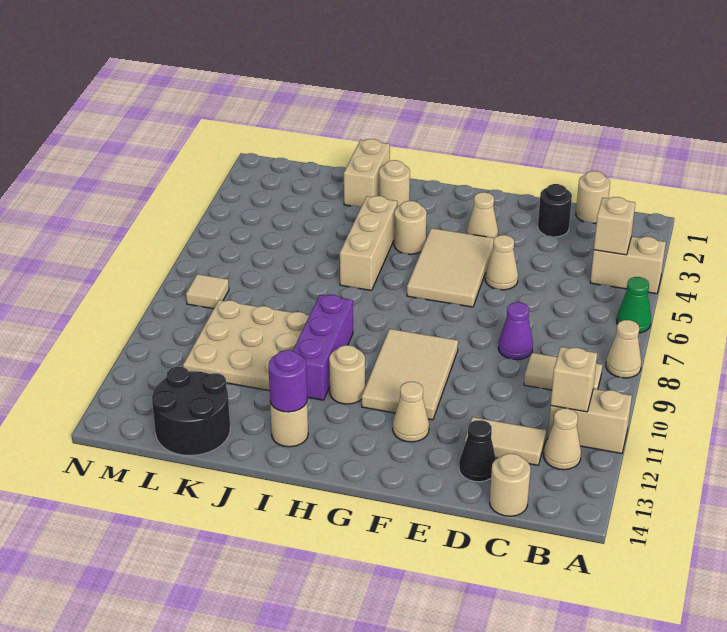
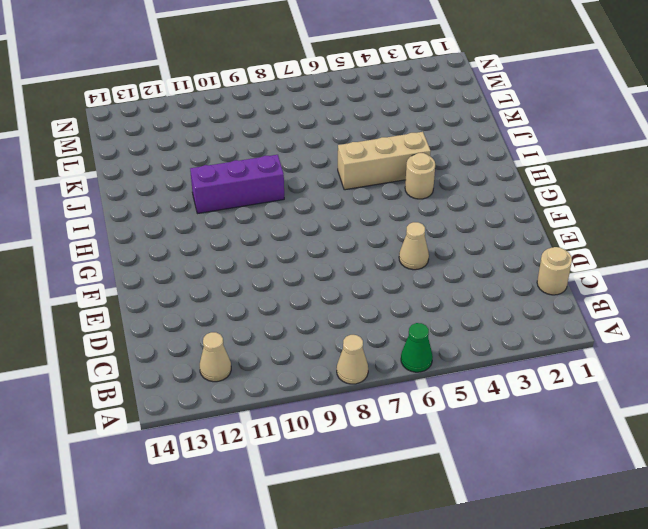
none -> tan brick A4:B4 level 1
none -> tan brick A11:B11 level 1
none -> tan tile B9:C9 level 1
none -> tan tile C12:D12 level 1

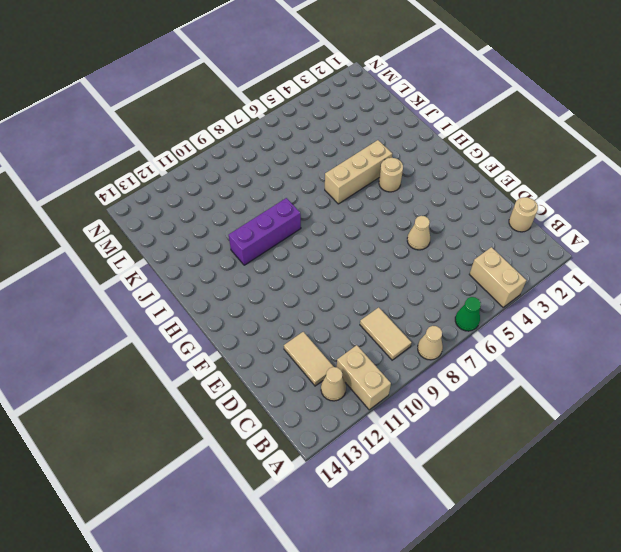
none -> tan round brick C14 level 1
none -> black round brick D2 level 1
none -> purple cone D8 level 1
none -> black cone D13 level 1

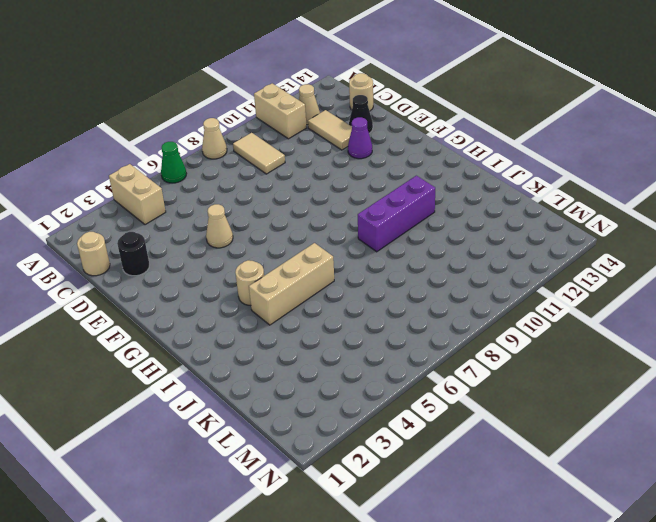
purple cone E12 level 1 -> purple cone D8 level 1
none -> tan cone F3 level 1
none -> tan tile F4:G6 level 1
none -> tan tile F9:G11 level 1
none -> tan cone F12 level 1

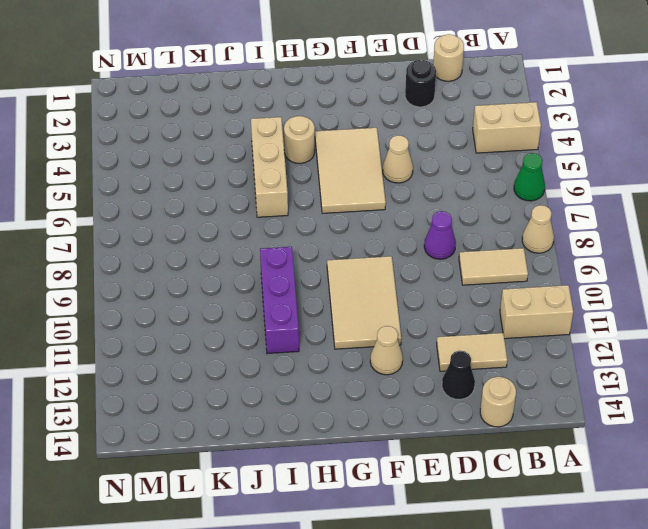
none -> tan cone B12 level 1
none -> tan cone F3 level 1
none -> tan round brick H11 level 1
none -> tan round brick I2 level 1

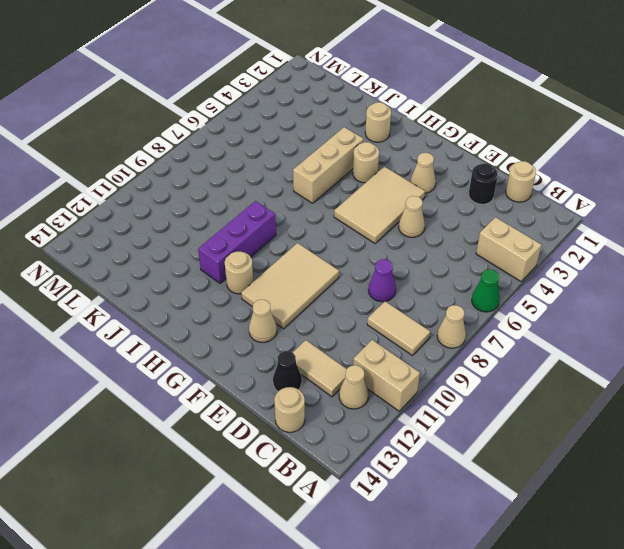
none -> tan round brick I13 level 1
none -> tan brick J1:J2 level 1
none -> tan plate J9:L11 level 1
none -> black round brick K13:L14 level 1

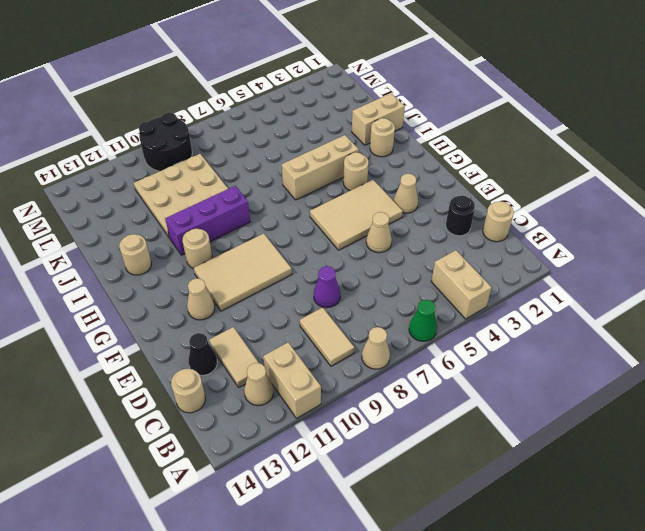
black round brick M9:N10 level 1 -> black round brick K13:L14 level 1
none -> tan tile M8 level 1
none -> tan brick B4 level 2
none -> tan brick B11 level 2
none -> purple round brick I13 level 2

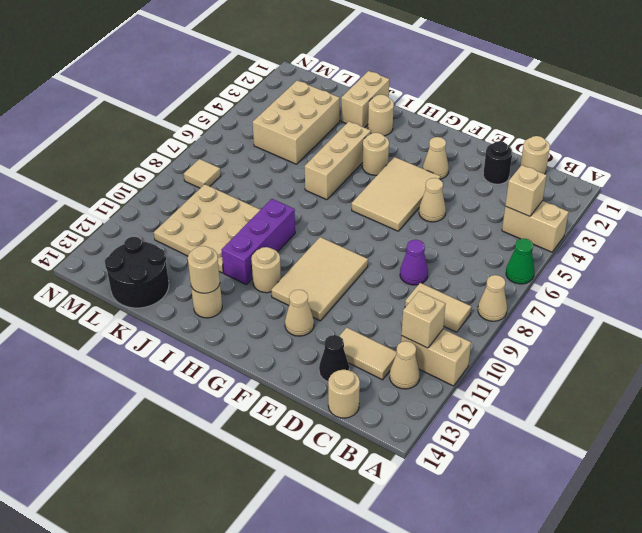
tan round brick I13 level 2 -> purple round brick I13 level 2
tan brick K3:L5 level 1 -> none

